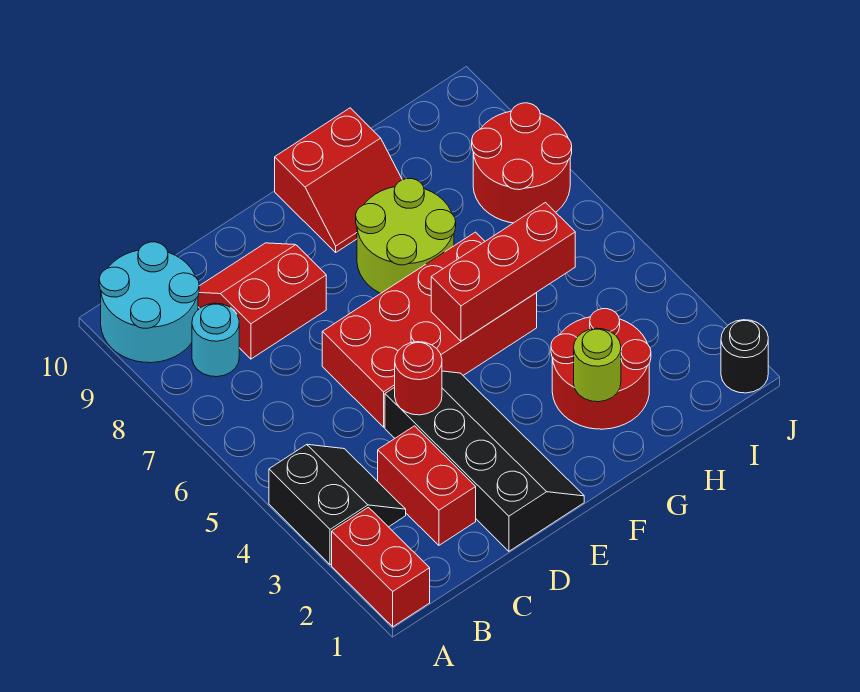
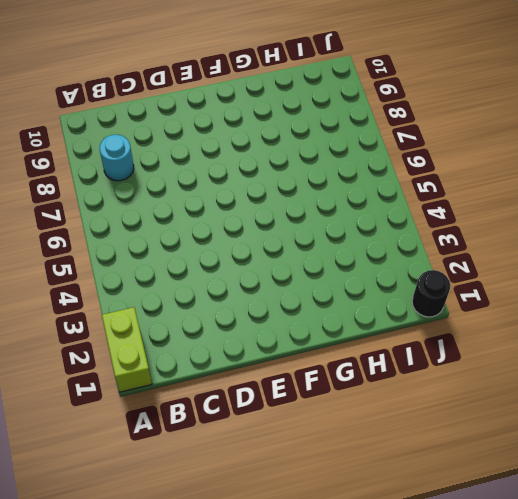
lime brick A1:A2 level 1 -> red brick A1:A2 level 1
none -> black slope A3:B4 level 1 top A
none -> cyan round brick A9:B10 level 1
none -> red brick C2:C3 level 1

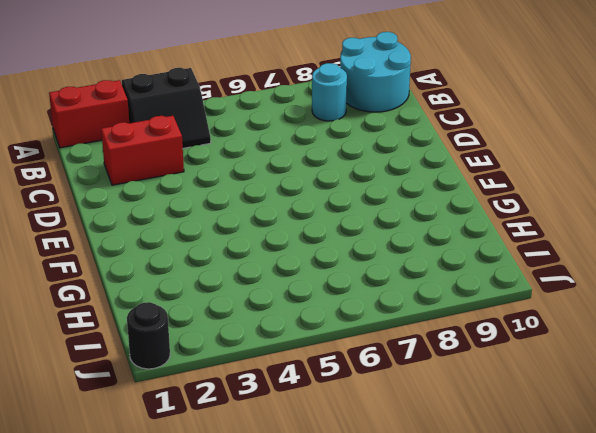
none -> red slope C8:D9 level 1 top 8
none -> black slope D1:E4 level 1 top D
none -> red brick D5:G6 level 1

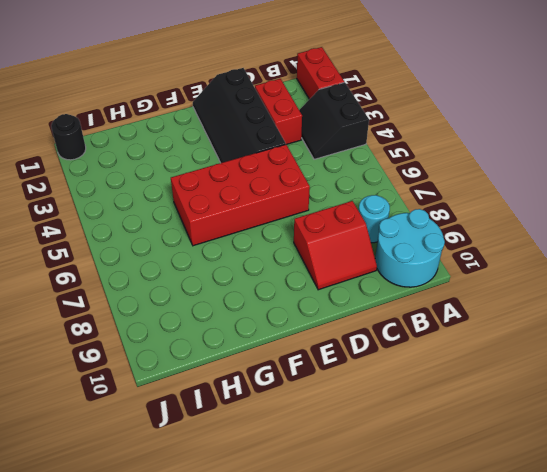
none -> lime round brick F7:G8 level 1
none -> red slope F9:G10 level 1 top 10
none -> red round brick G2:H3 level 1

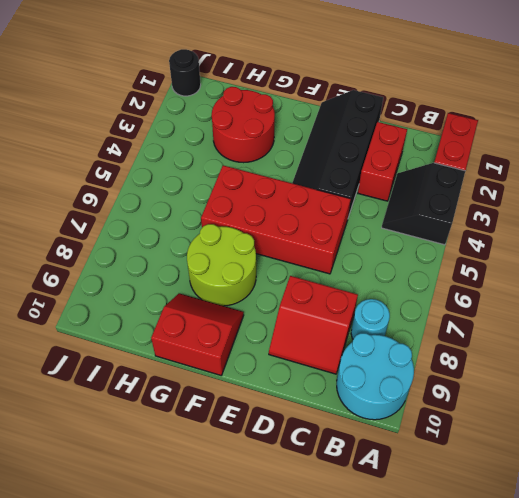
none -> red round brick I7:J8 level 1
none -> red round brick D4 level 2
none -> red brick F5:H5 level 2

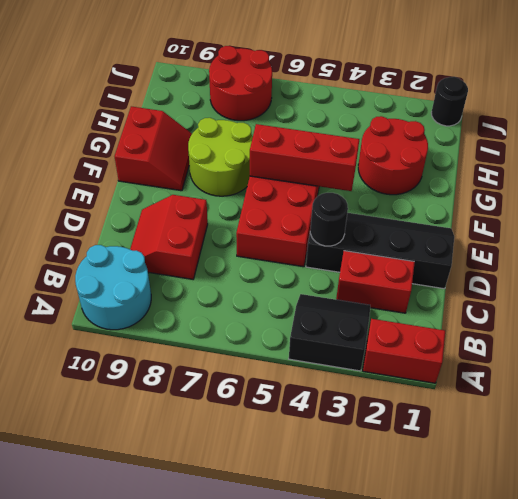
black round brick D4 level 2 -> red round brick D4 level 2
red brick F4:F6 level 2 -> red brick F5:H5 level 2
none -> cyan round brick B8 level 1
none -> lime round brick G2 level 2

